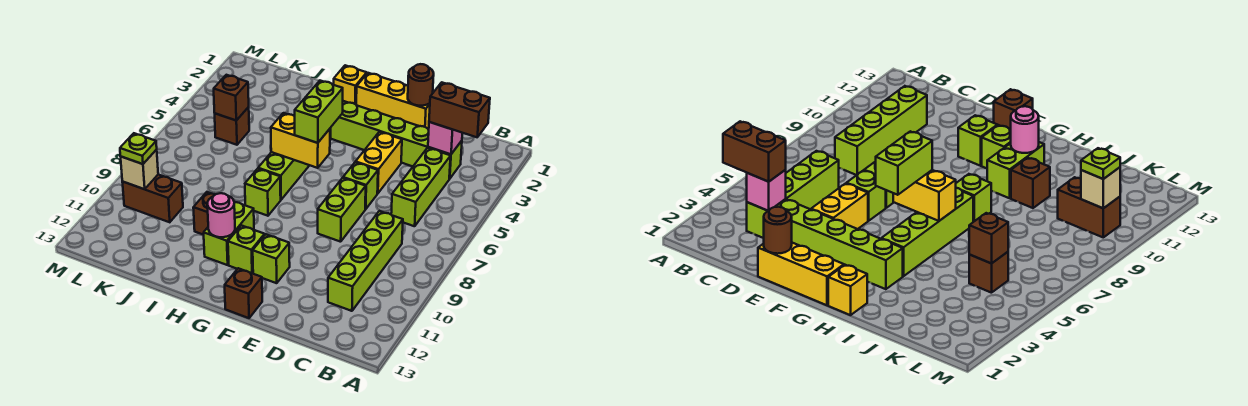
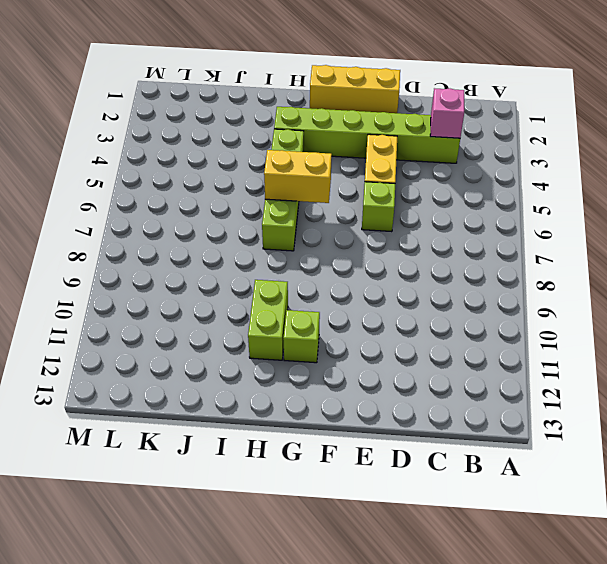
none -> lime brick C4:C6 level 1
none -> lime brick C8:C11 level 1
none -> lime brick E7:E8 level 1

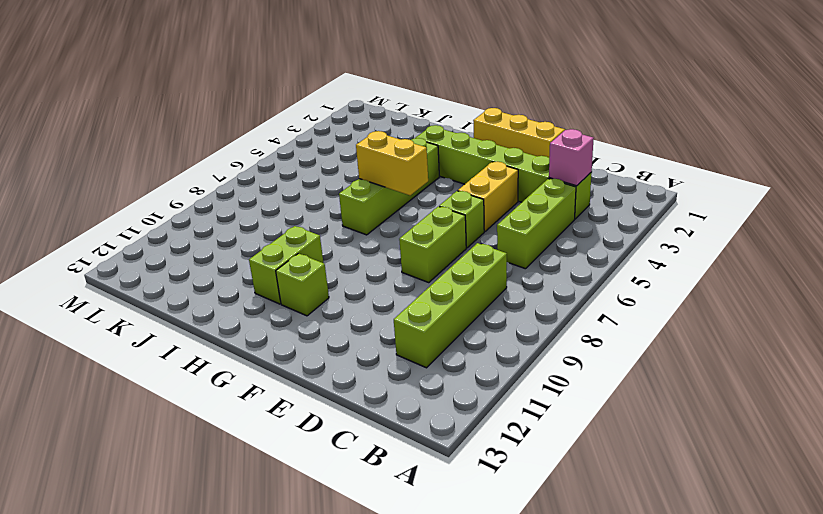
none -> lime brick F11 level 1
none -> brown brick F13 level 1
none -> yellow brick H1 level 1

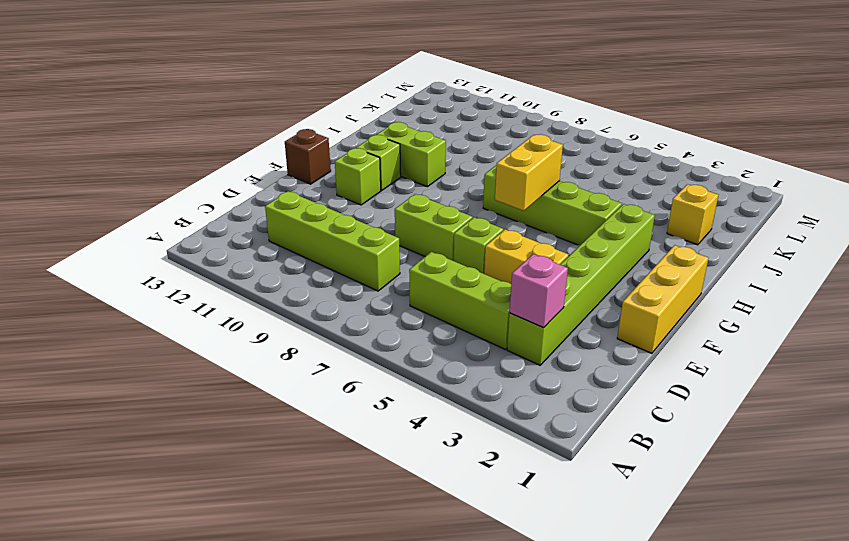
yellow brick J2 level 1 -> yellow brick H1 level 1
none -> lime brick H8 level 1
none -> brown brick I10 level 1
none -> brown brick K5 level 1

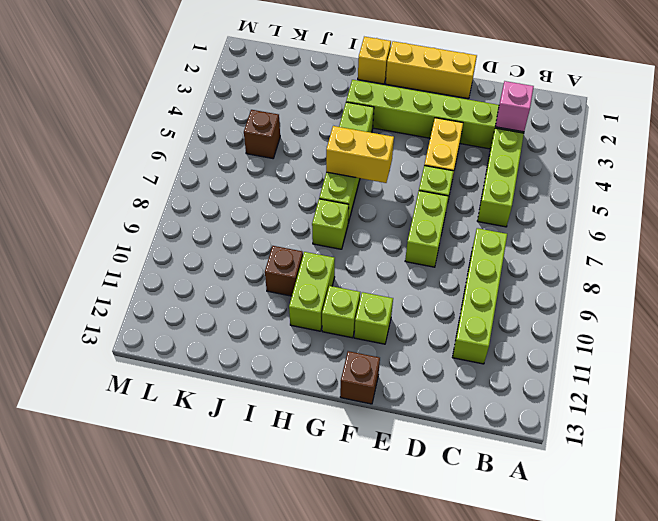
none -> brown brick K10:L10 level 1
none -> brown round brick E1 level 2
none -> pink round brick H11 level 2

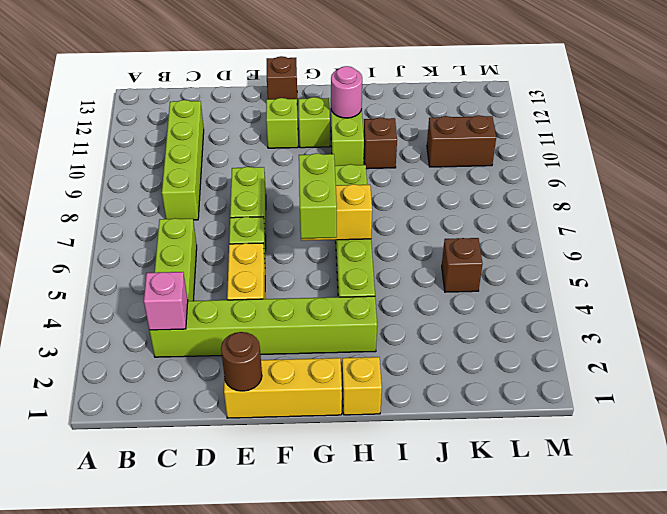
none -> brown brick K5 level 2
none -> tan brick L10 level 2
none -> brown brick B3:C3 level 3

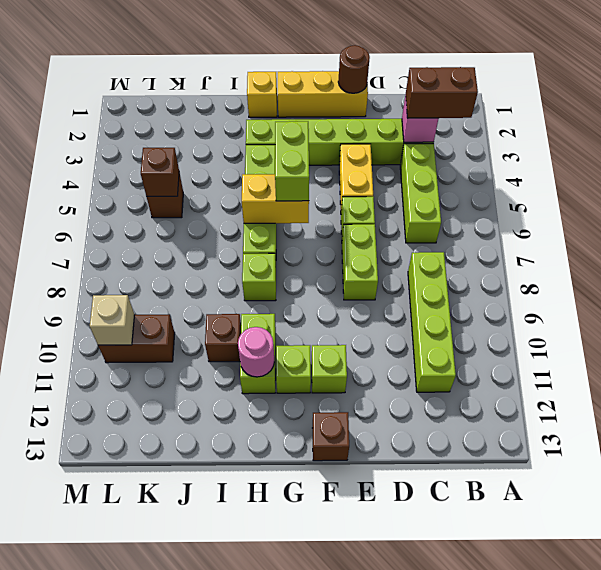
none -> lime plate L10 level 3

